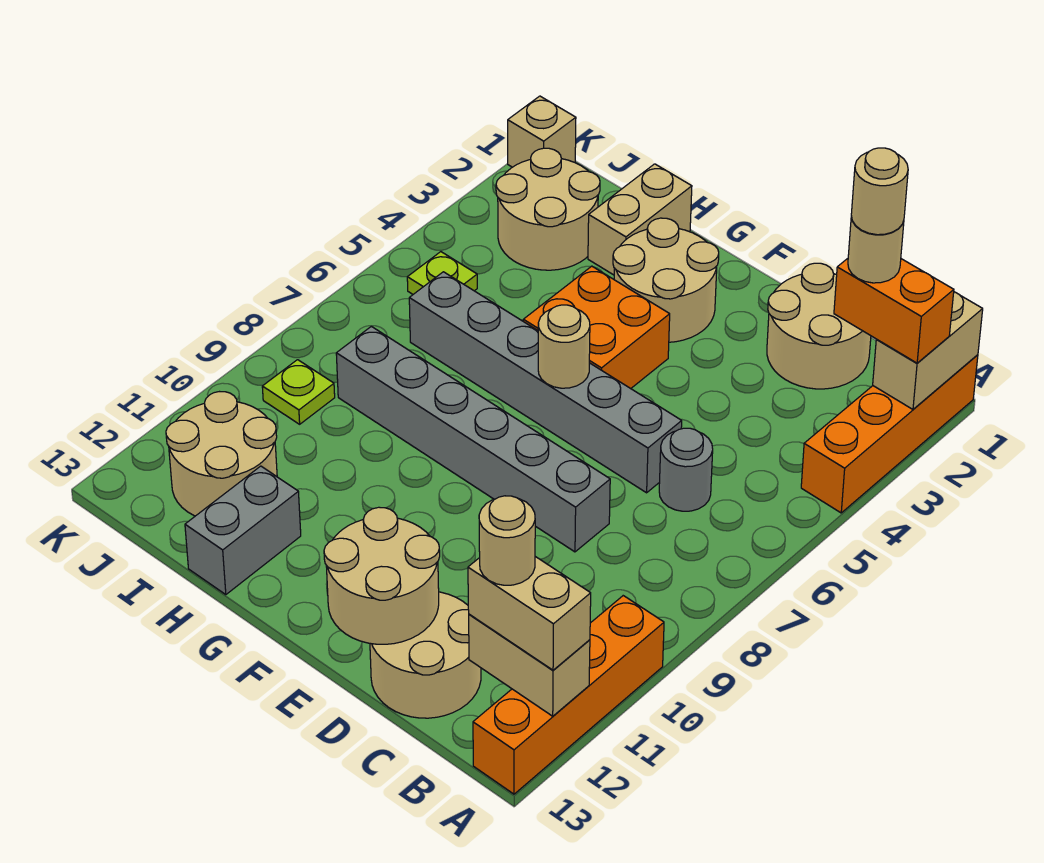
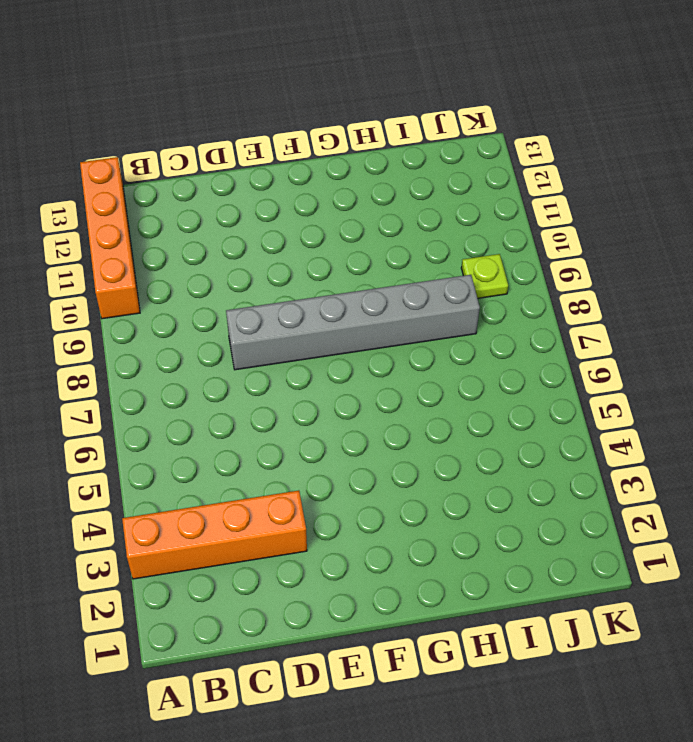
orange brick A3:D3 level 1 -> orange brick A1:A4 level 1
none -> tan round brick C1:D2 level 1
none -> grey round brick C6 level 1
none -> tan round brick C12:D13 level 1

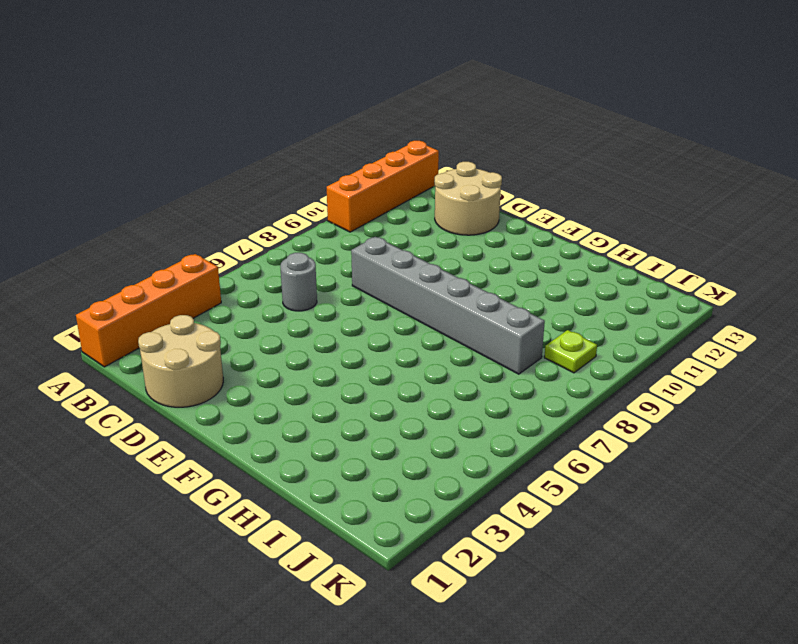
none -> grey brick D6:I6 level 1
none -> tan round brick F2:G3 level 1
none -> orange brick F4:G5 level 1

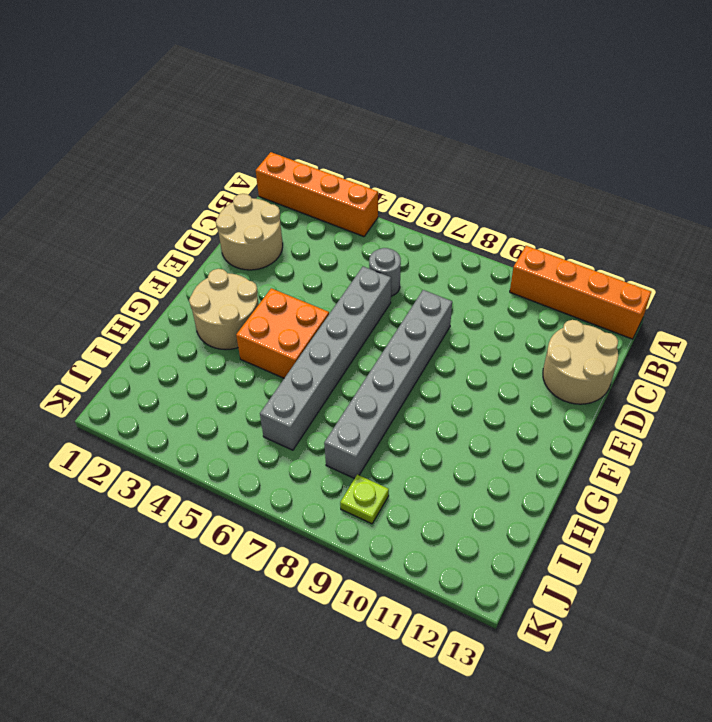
none -> tan brick H1:H2 level 1
none -> grey brick H12:H13 level 1
none -> tan round brick I2:J3 level 1

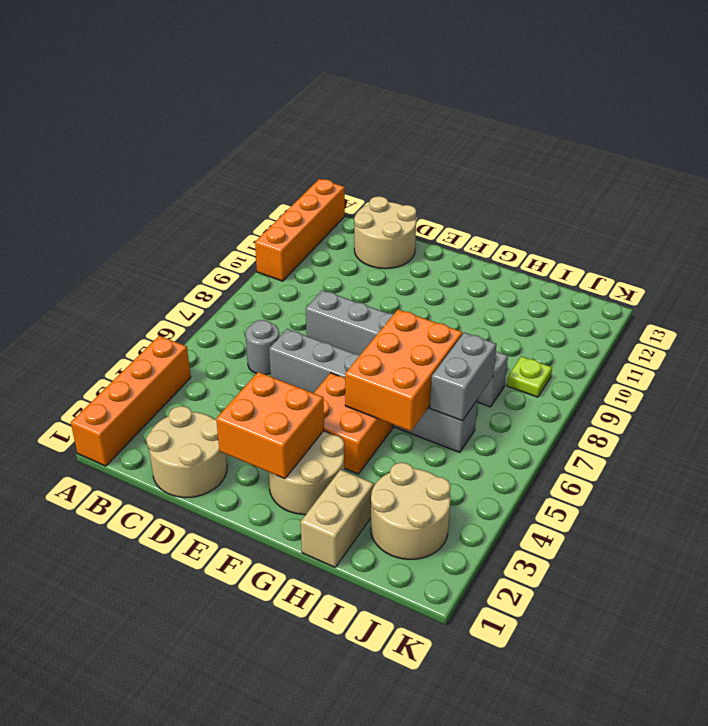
orange brick E2:F3 level 2 -> none
orange brick G5:H7 level 2 -> none
grey brick I6:I7 level 2 -> grey brick H12:H13 level 1
none -> tan round brick I11:J12 level 1
none -> lime plate J5 level 1
none -> tan brick K1 level 1

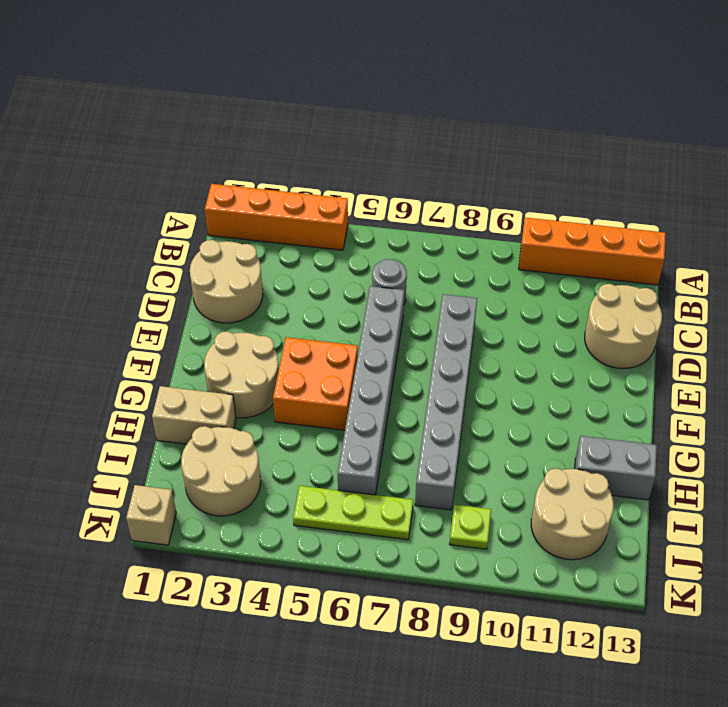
lime plate J5:J7 level 1 -> lime plate J5 level 1
none -> tan brick A1:A2 level 2
none -> tan brick A12:B12 level 2
none -> tan round brick D12:E13 level 2

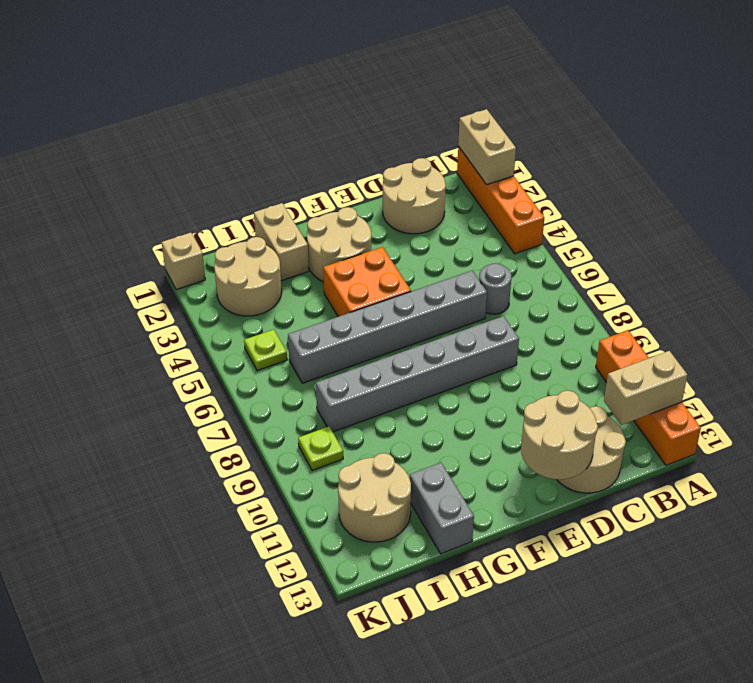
none -> tan round brick F6 level 2
none -> orange brick A2:B2 level 3
none -> tan brick A12:B12 level 3

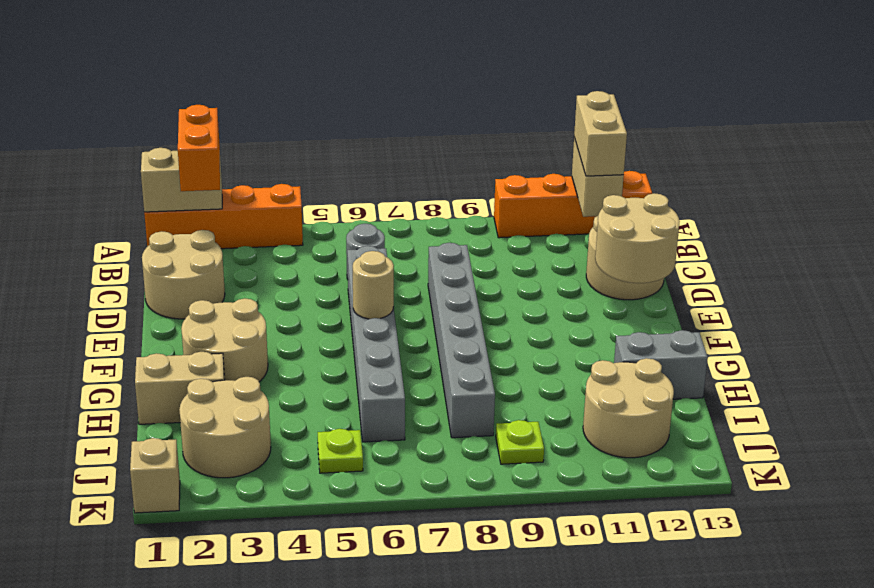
none -> orange brick F4:G5 level 1
none -> tan round brick B2 level 4
none -> tan round brick B12 level 4

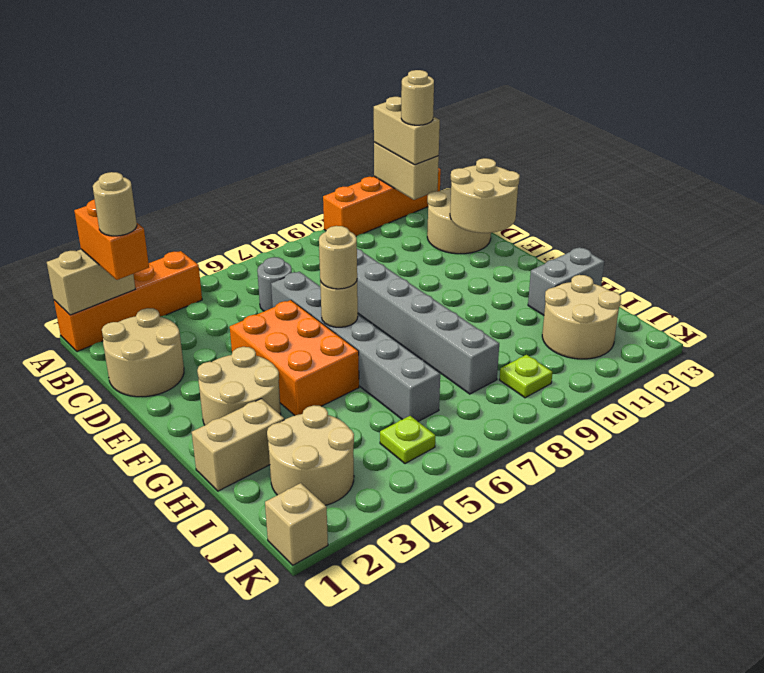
orange brick E4:G5 level 1 -> orange brick F4:G5 level 1
tan round brick F6 level 3 -> tan round brick B2 level 5

